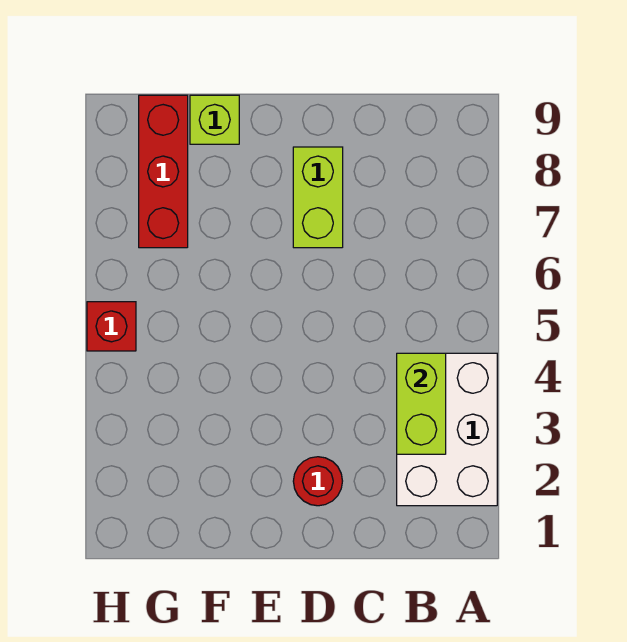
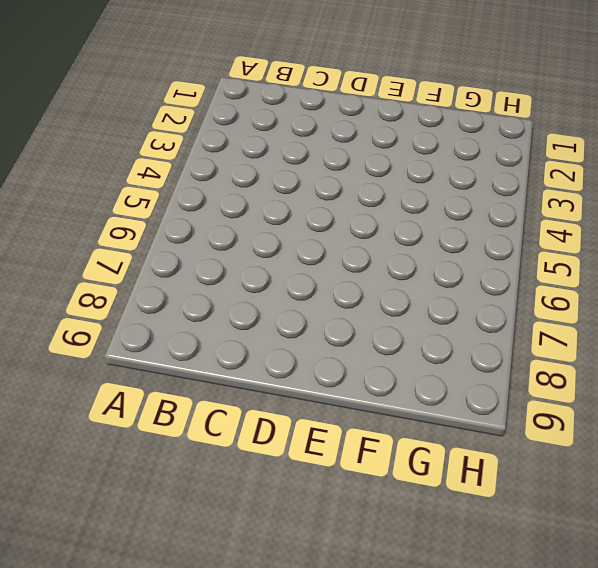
none -> white brick A2:B4 level 1
none -> red round brick D2 level 1

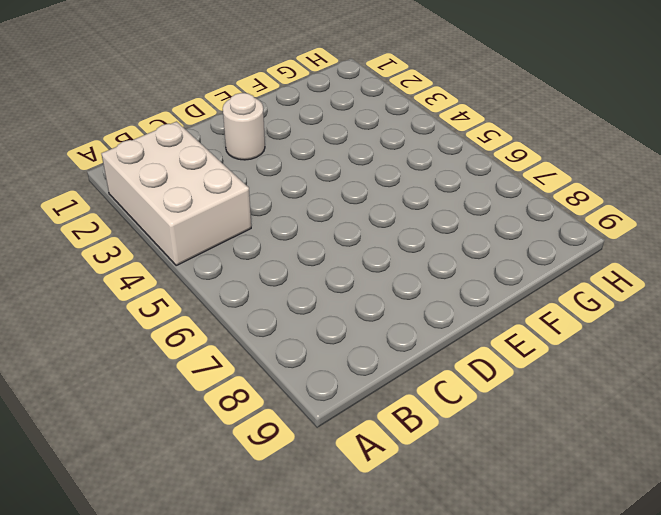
white round brick D2 level 1 -> red round brick D2 level 1
none -> lime brick D7:D8 level 1
none -> lime brick F9 level 1

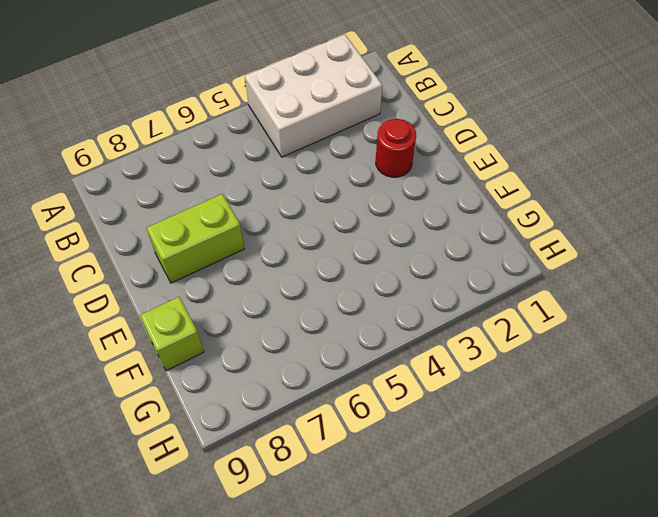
none -> red brick G7:G9 level 1
none -> red brick H5 level 1

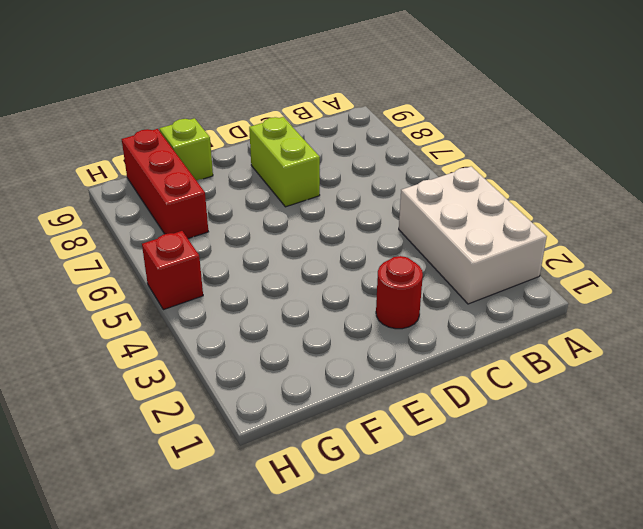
none -> lime brick B3:B4 level 2

